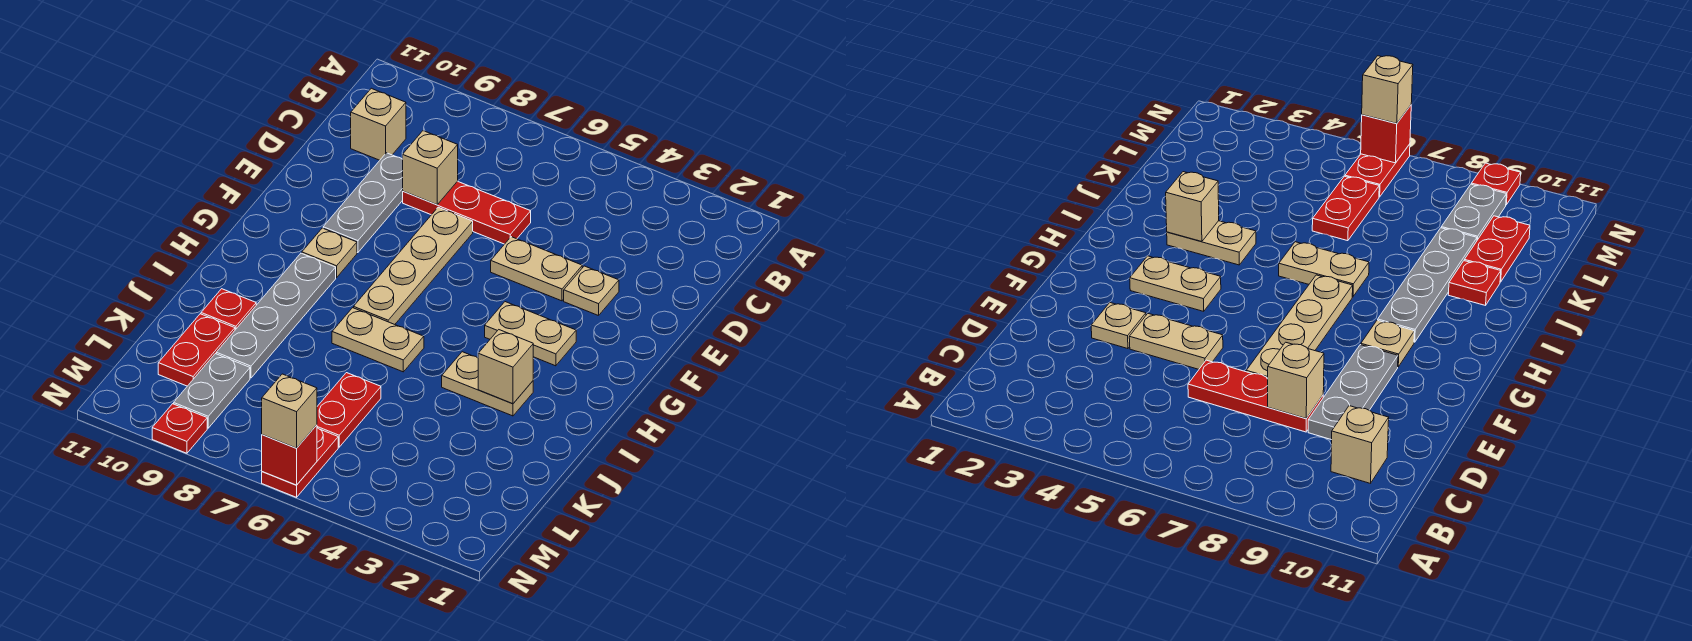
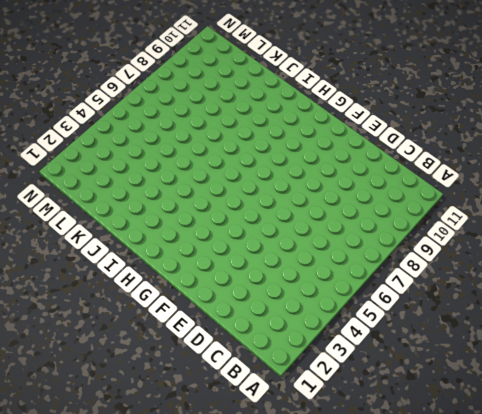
none -> tan brick C10 level 1
none -> red plate D6:D8 level 1
none -> grey plate D9:F9 level 1

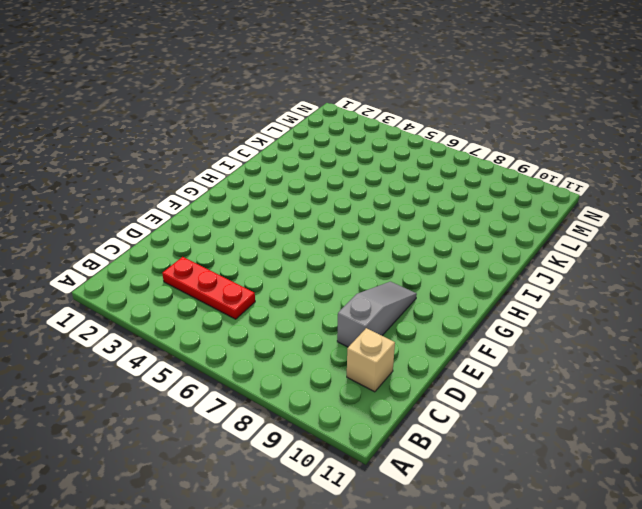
red plate C3:C5 level 1 -> red plate D6:D8 level 1
grey slope D9:F9 level 1 top D -> grey plate D9:F9 level 1
none -> tan plate E3 level 1
none -> tan plate E4:E5 level 1
none -> tan plate E7:H7 level 1

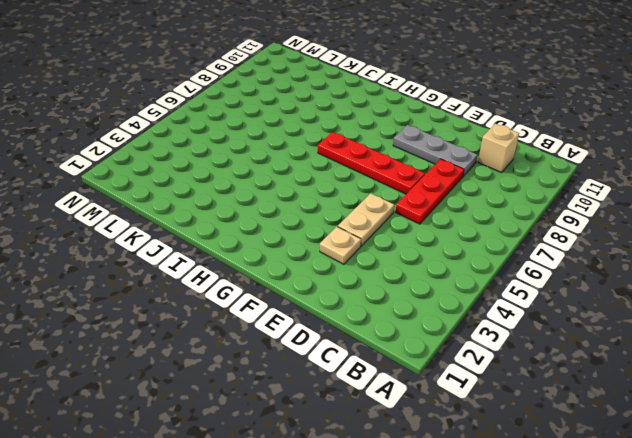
red plate E7:H7 level 1 -> tan plate E7:H7 level 1
none -> tan plate G3:G4 level 1
none -> tan plate G9 level 1
none -> grey plate H9:K9 level 1

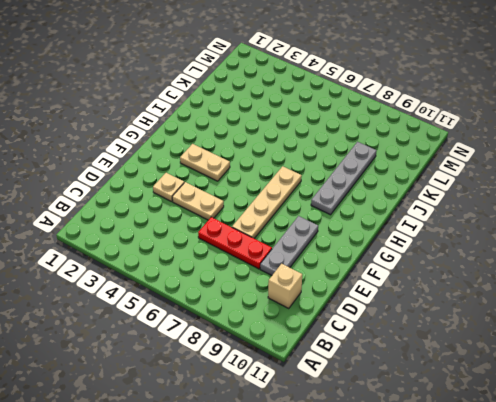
none -> tan plate G9 level 1
none -> tan plate I3:I4 level 1
none -> tan plate I6:I7 level 1

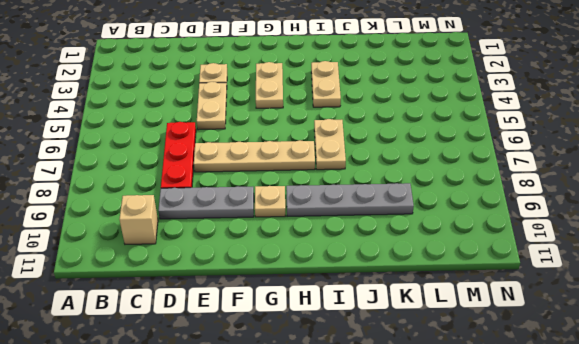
none -> red plate J10 level 1
none -> red plate K6:L6 level 1
none -> red plate K10:L10 level 1

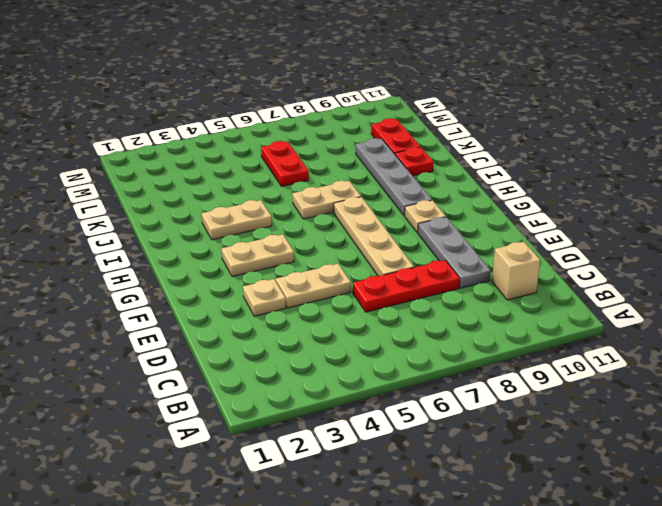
none -> grey plate L9:M9 level 1
none -> red plate M6:N6 level 1
none -> red plate N9 level 1

